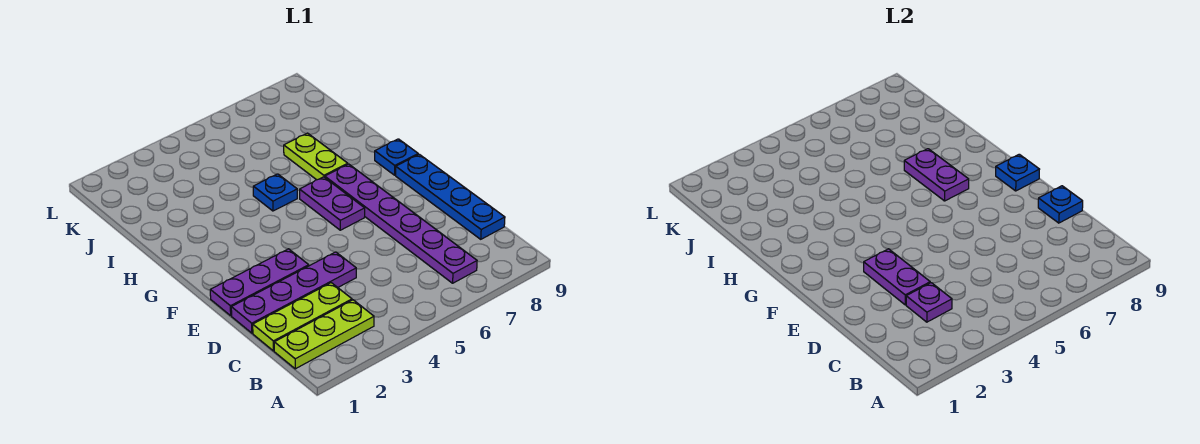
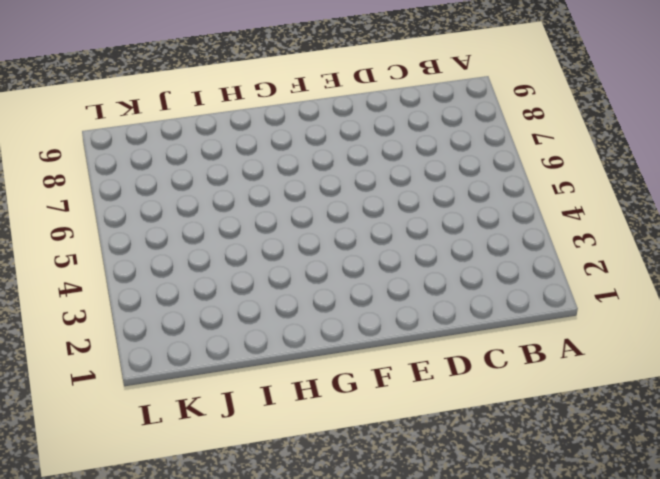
none -> lime plate B1:B3 level 1
none -> purple plate B7:G7 level 1
none -> lime plate C1:C3 level 1

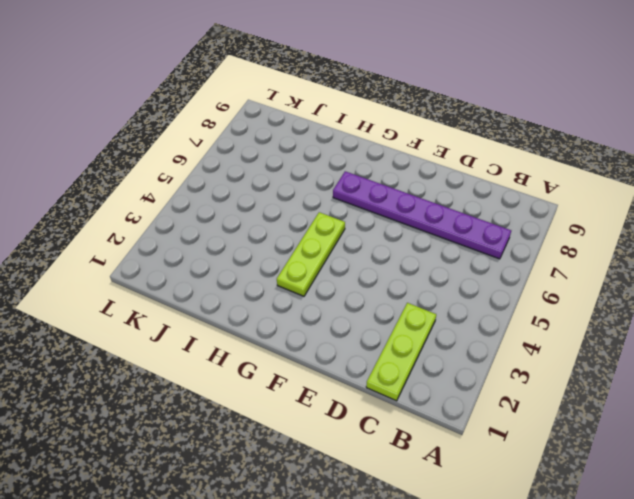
lime plate G3:G5 level 1 -> lime plate B1:B3 level 1
none -> blue plate C9:F9 level 1
none -> purple plate D1:D4 level 1
none -> purple plate E1:E3 level 1

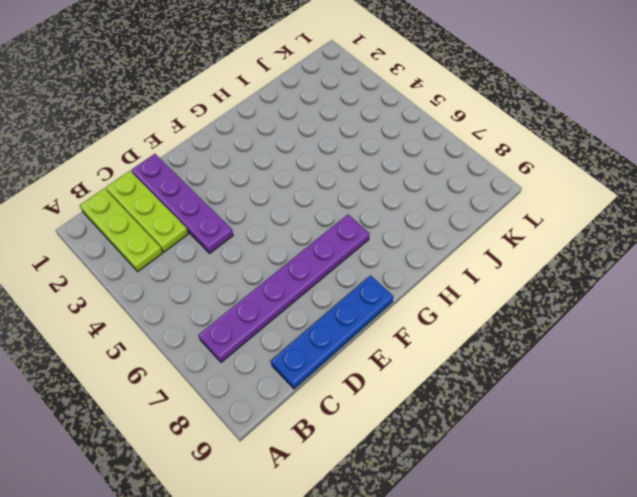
none -> purple plate E1:E3 level 1
none -> purple plate F6:G6 level 1
none -> blue plate G9 level 1

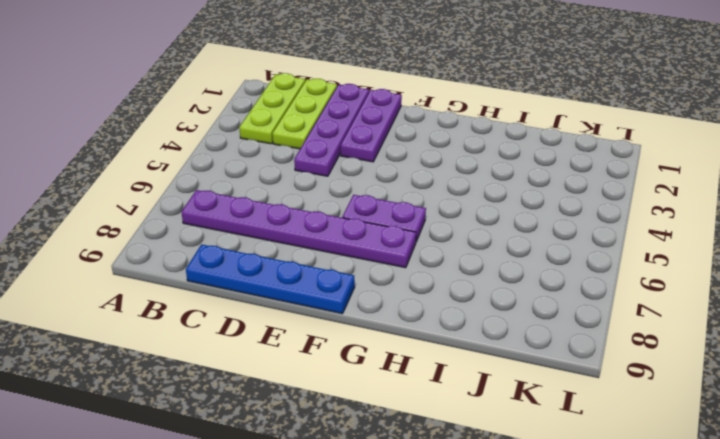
none -> blue plate G9 level 1
none -> blue plate H5 level 1
none -> lime plate H7:I7 level 1

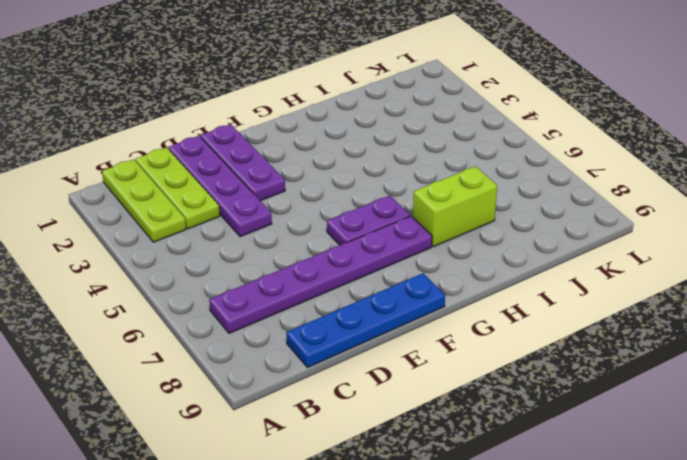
lime brick H7:I7 level 1 -> lime plate H7:I7 level 1
none -> blue plate G9 level 1
none -> blue plate H5 level 1
none -> purple plate C3 level 2

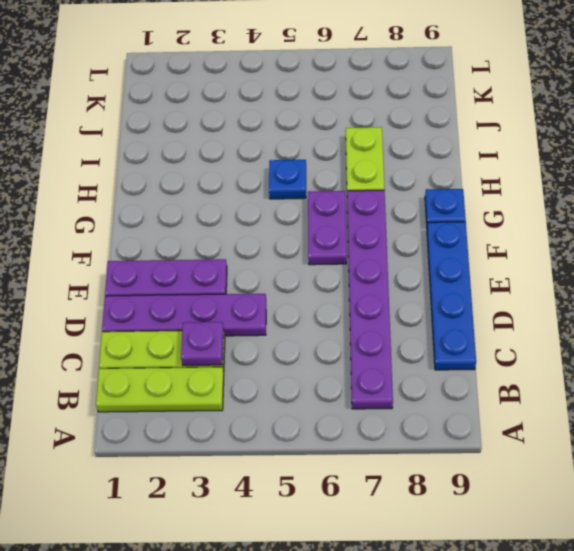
none -> purple plate D3:E3 level 2
none -> blue plate D9 level 2
none -> blue plate F9 level 2

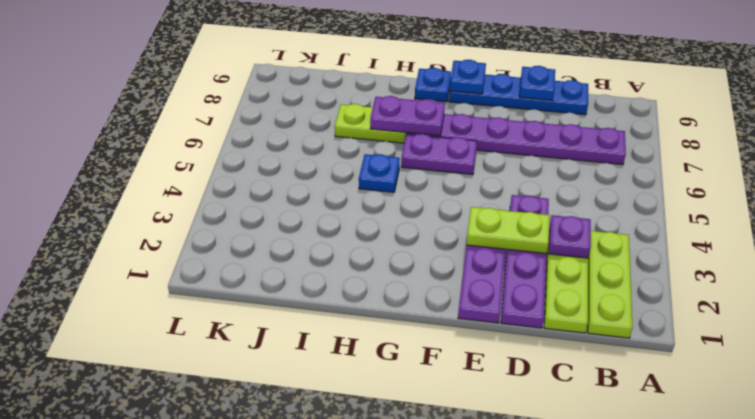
lime plate D3:E3 level 2 -> purple plate D3:E3 level 2

